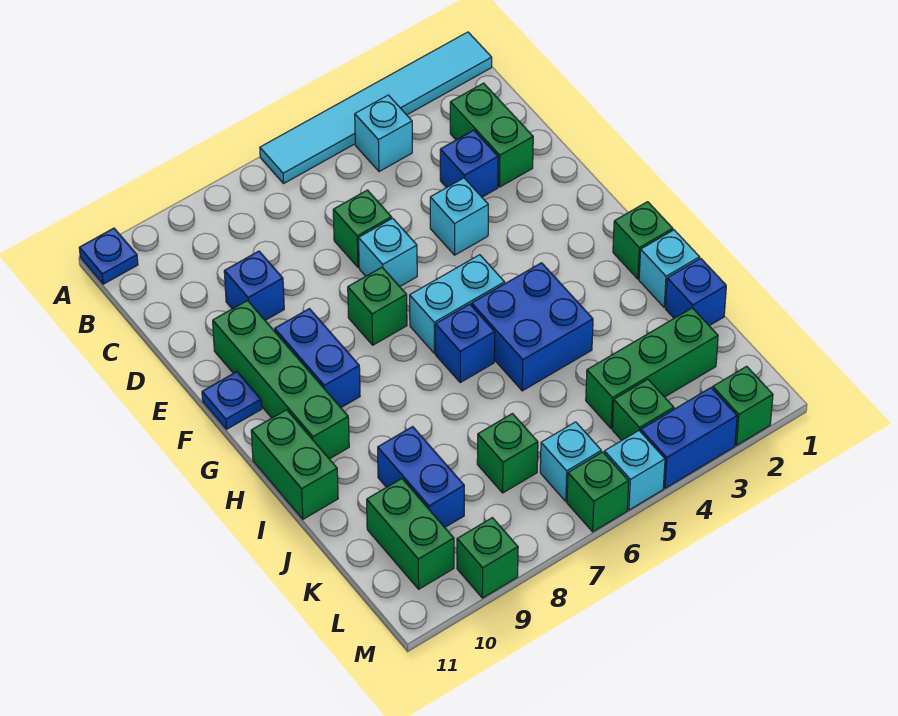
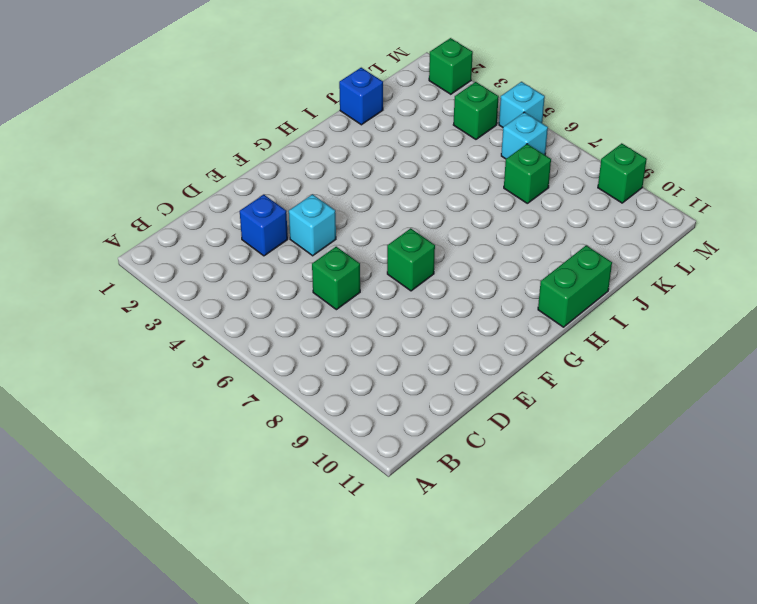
none -> cyan tile A1:A6 level 1
none -> blue plate A11 level 1
none -> cyan brick B4 level 1
none -> green brick C2:D2 level 1

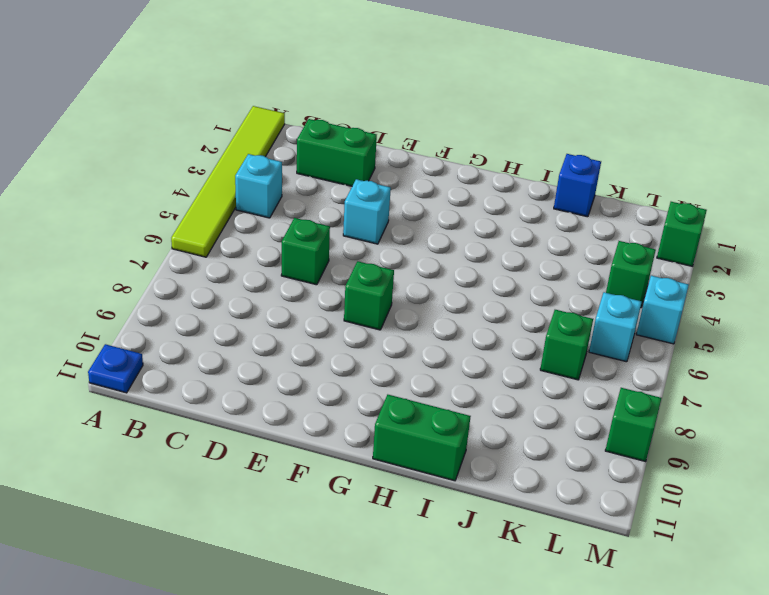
lime tile A1:A6 level 1 -> cyan tile A1:A6 level 1
none -> blue brick D3 level 1
none -> blue brick D9 level 1
none -> cyan brick E6 level 1
none -> green brick E10:H10 level 1

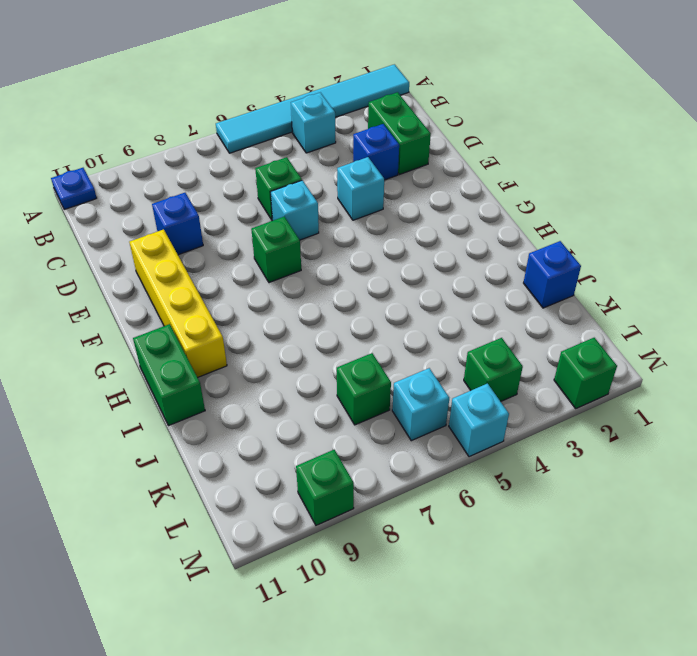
yellow brick E10:H10 level 1 -> green brick E10:H10 level 1
none -> blue brick F9:G9 level 1
none -> blue plate F11 level 1
none -> cyan brick G5:G6 level 1
none -> green brick H1 level 1

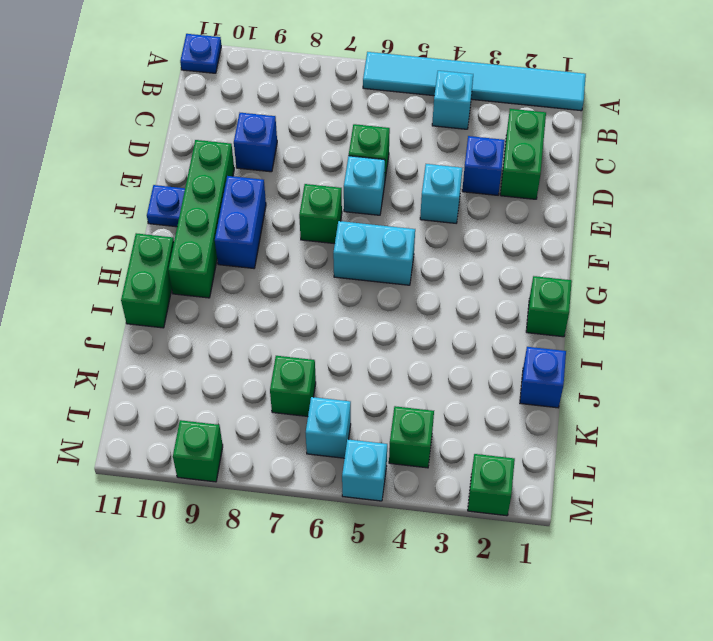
none -> blue brick H4:I5 level 1
none -> blue brick H6 level 1
none -> cyan brick I1 level 1
none -> blue brick J9:K9 level 1

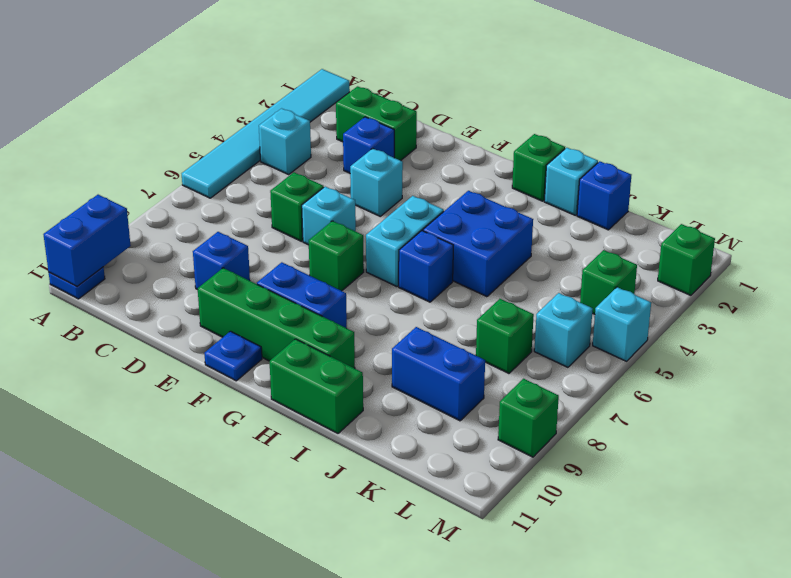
blue brick A10:A11 level 2 -> blue brick M3:M4 level 1
none -> green brick K2:K4 level 1
none -> green brick K10:L10 level 1
none -> green brick M6 level 1

